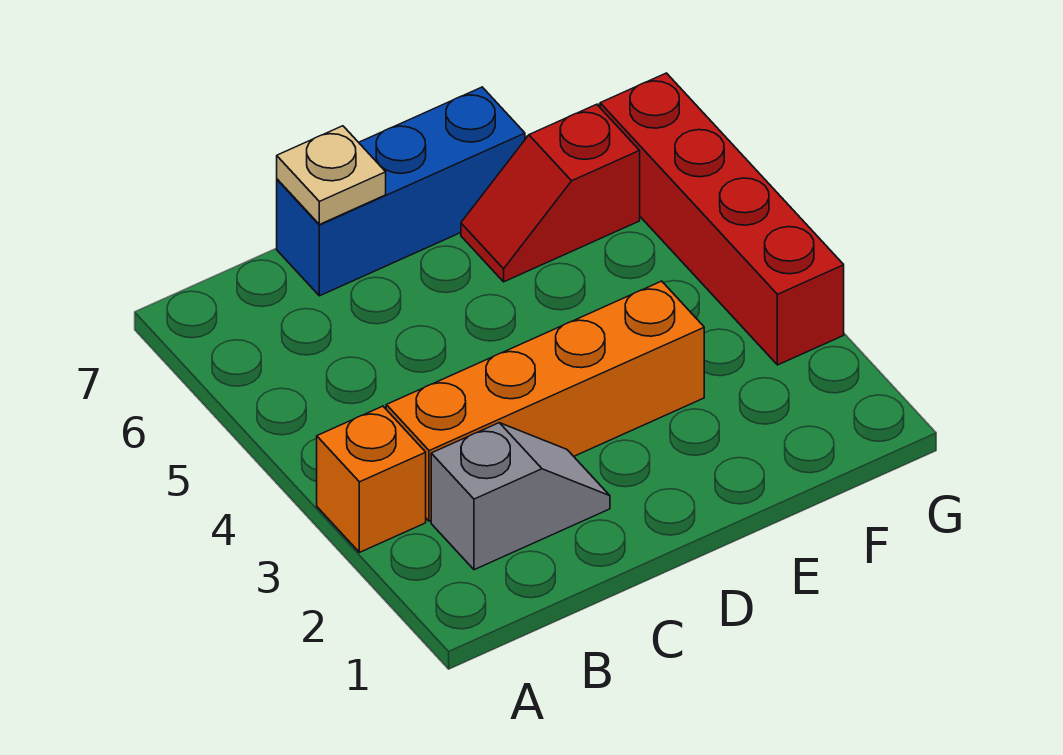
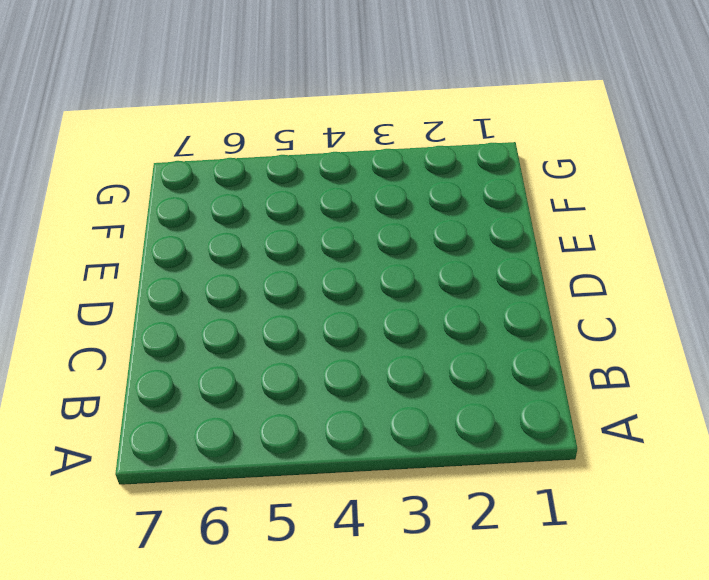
none -> orange brick A3 level 1
none -> grey slope B2:C2 level 1 top B

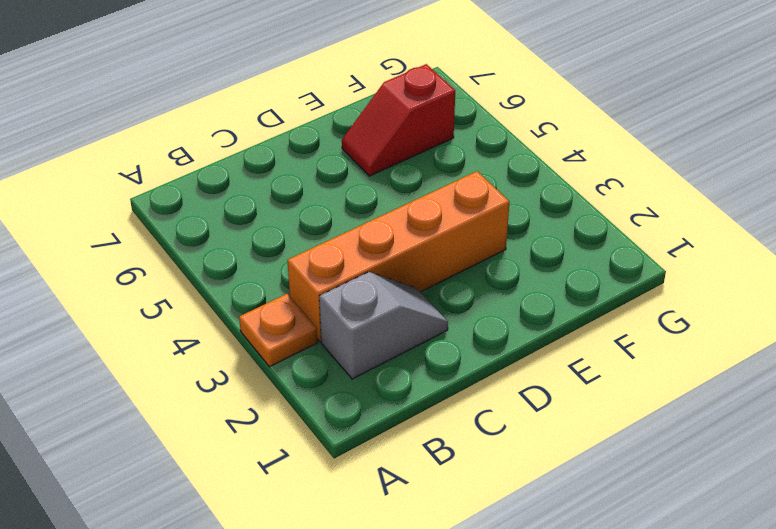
orange plate A3 level 1 -> orange brick A3 level 1
none -> blue brick C7:E7 level 1
none -> red brick G3:G6 level 1

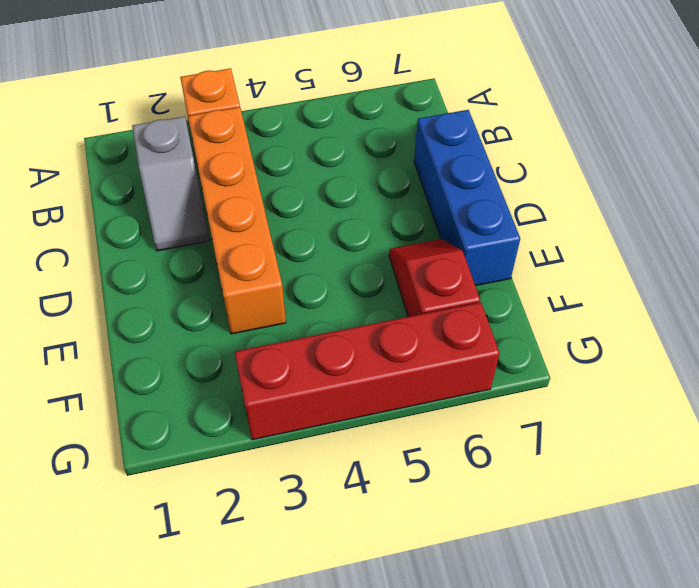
none -> tan plate C7 level 2

